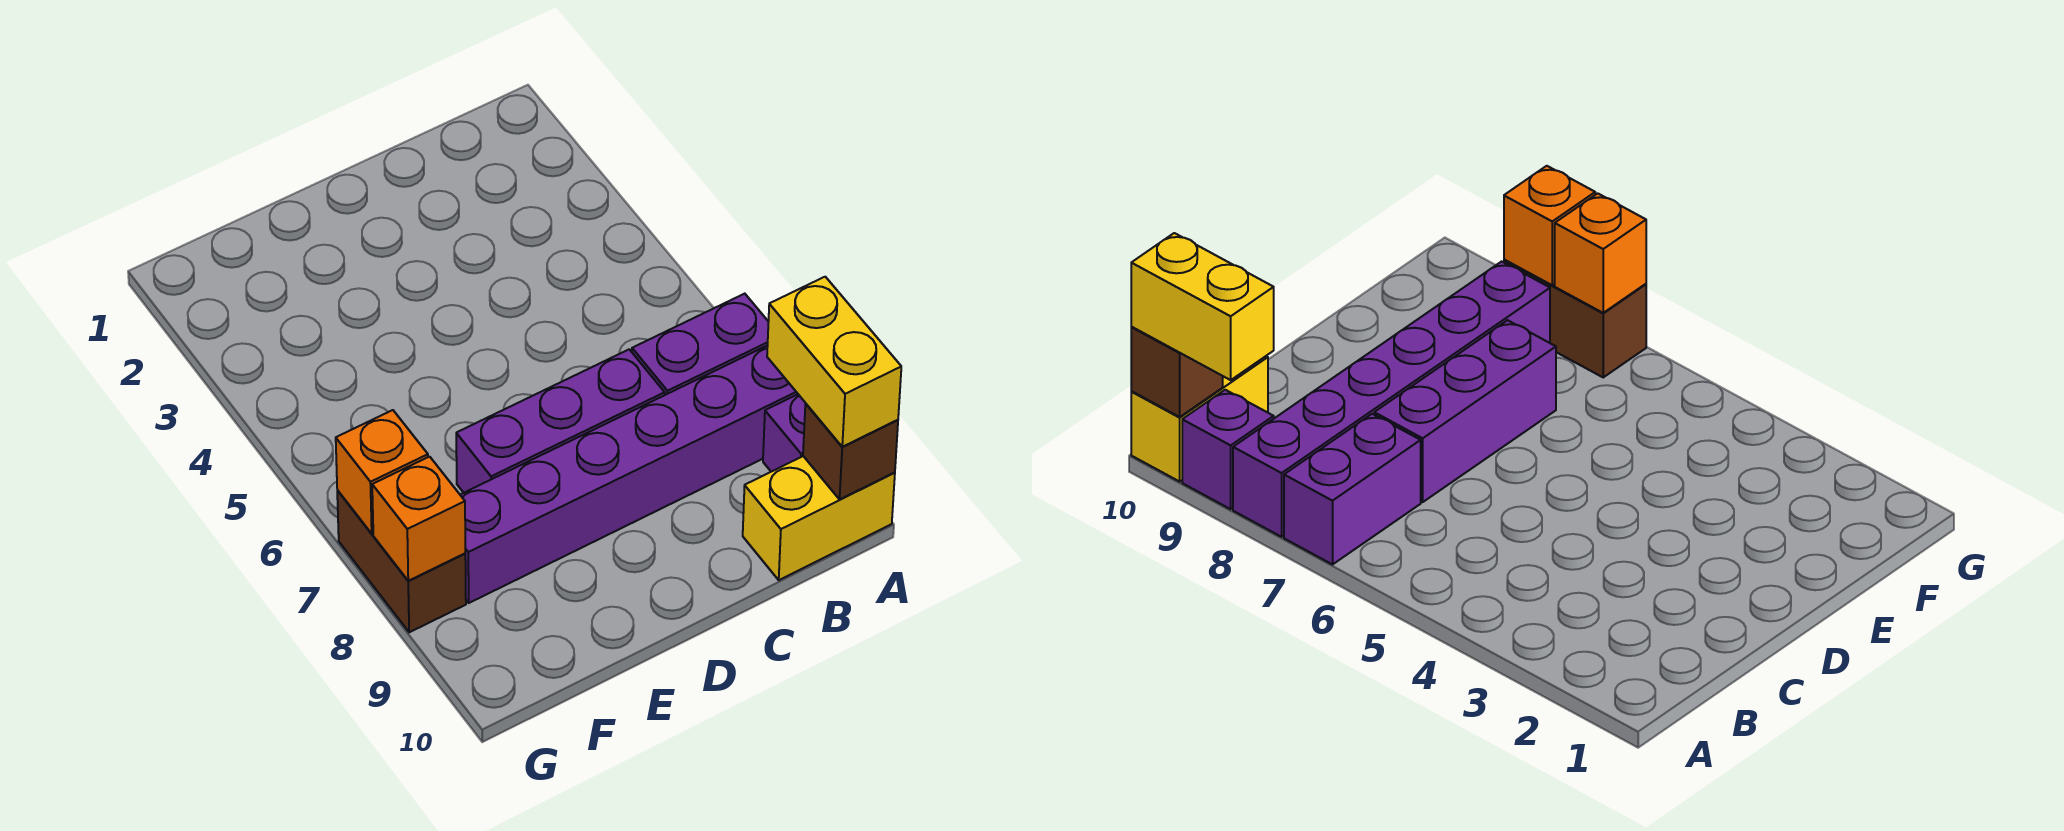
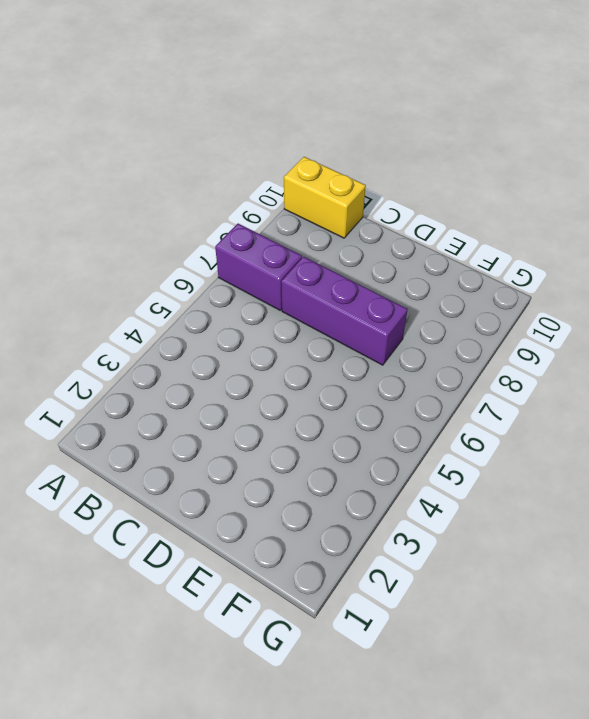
none -> purple brick A8:F8 level 1
none -> purple brick A9 level 1

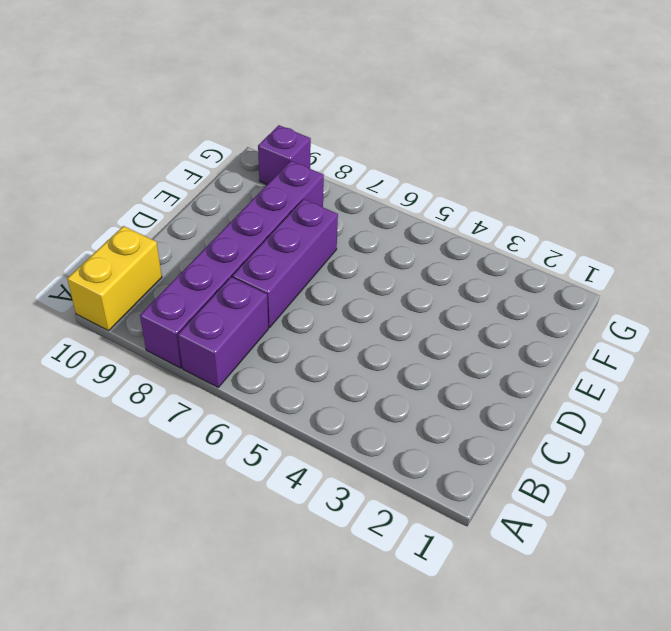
purple brick G9 level 1 -> purple brick A9 level 1
none -> brown brick G7:G8 level 1
none -> brown brick A10 level 2

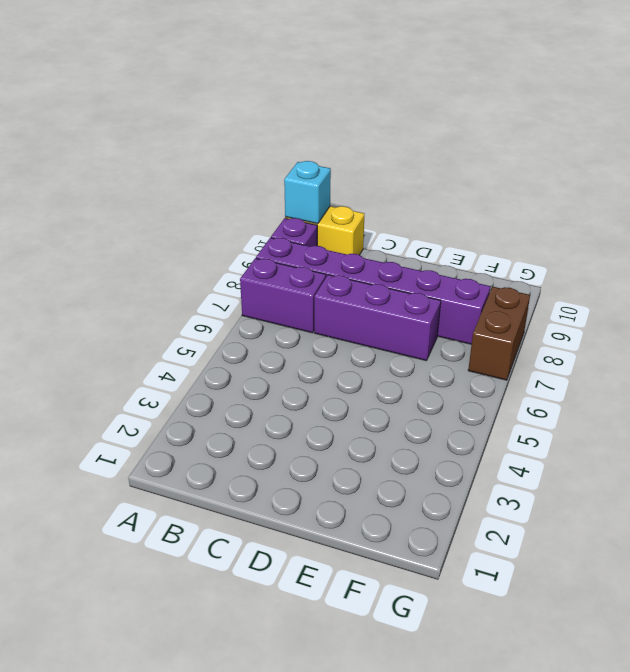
cyan brick A10 level 2 -> brown brick A10 level 2
none -> orange brick G7 level 2
none -> orange brick G8 level 2

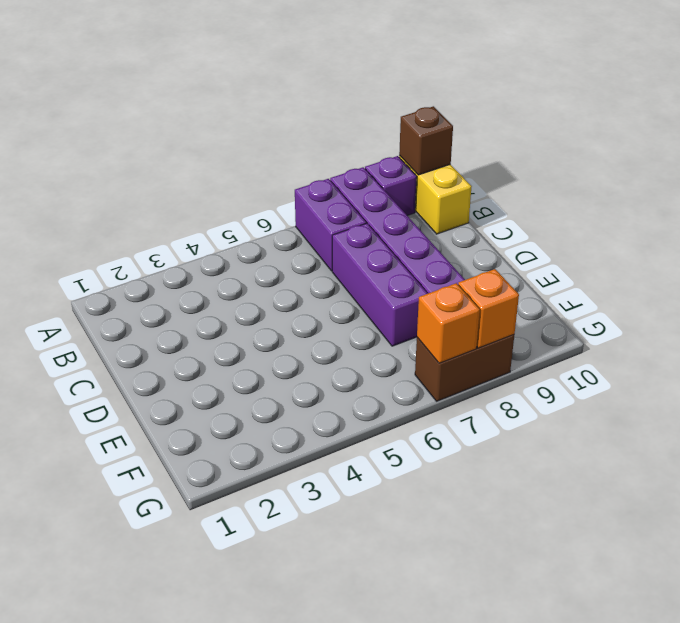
none -> yellow brick A9:A10 level 3

